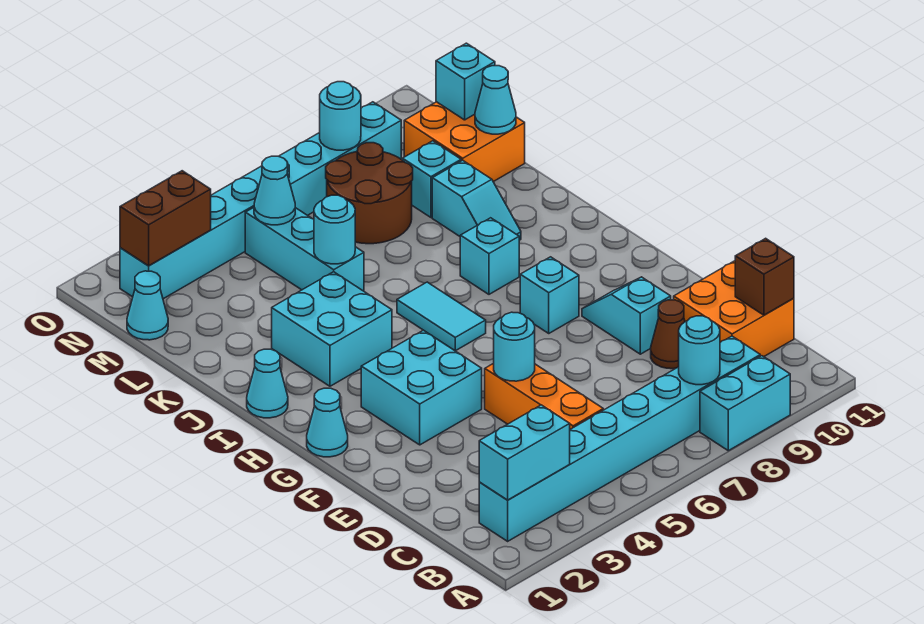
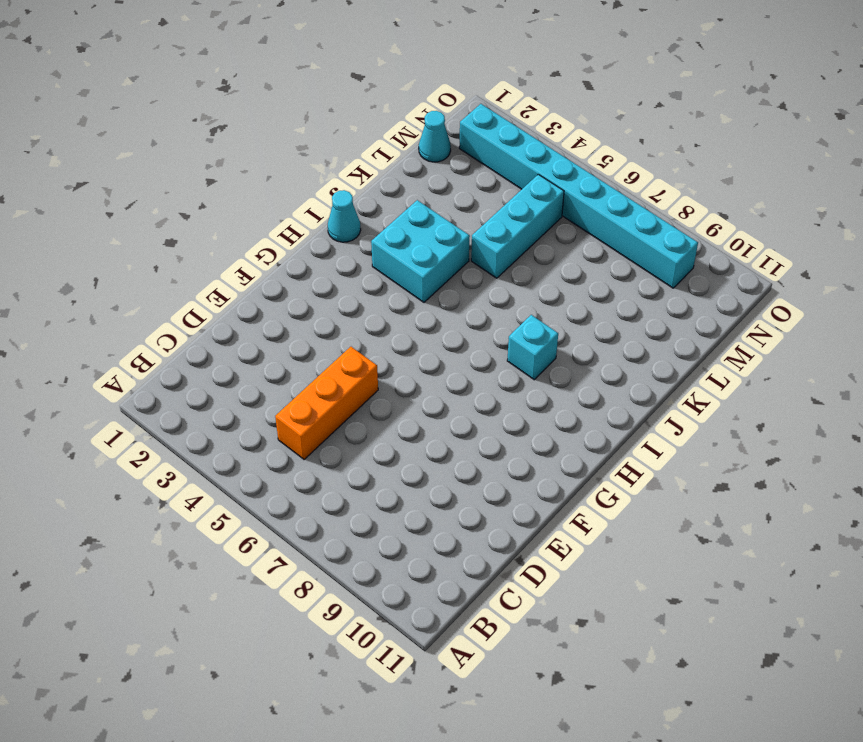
none -> cyan brick A8:A9 level 1
none -> cyan brick B2:B9 level 1
none -> orange brick C10:D11 level 1
none -> brown cone D9 level 1

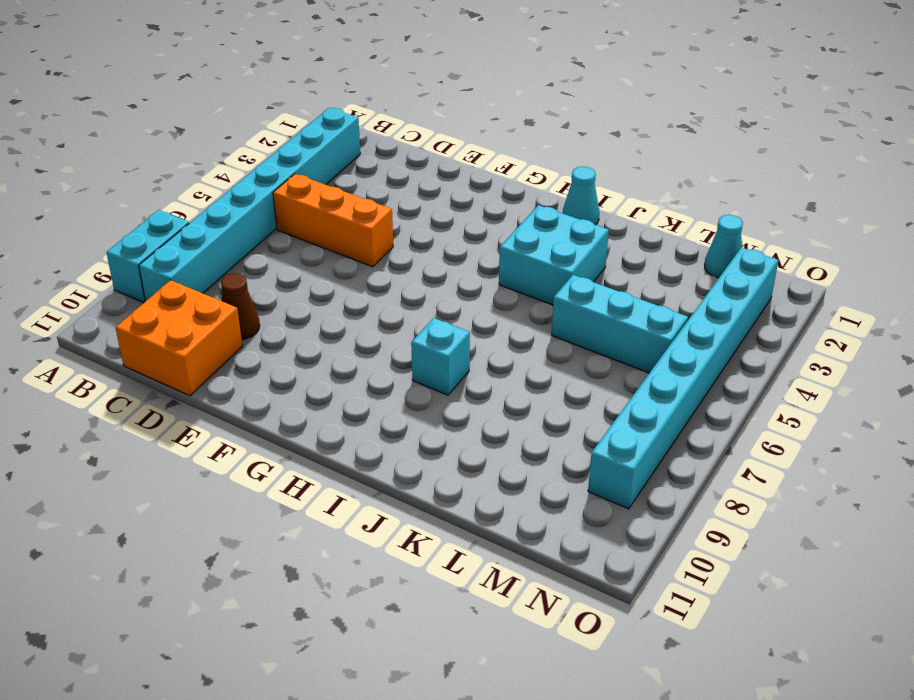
none -> cyan slope E9:F9 level 1 top E
none -> cyan brick F3:G4 level 1
none -> cyan cone G1 level 1
none -> cyan brick G8 level 1

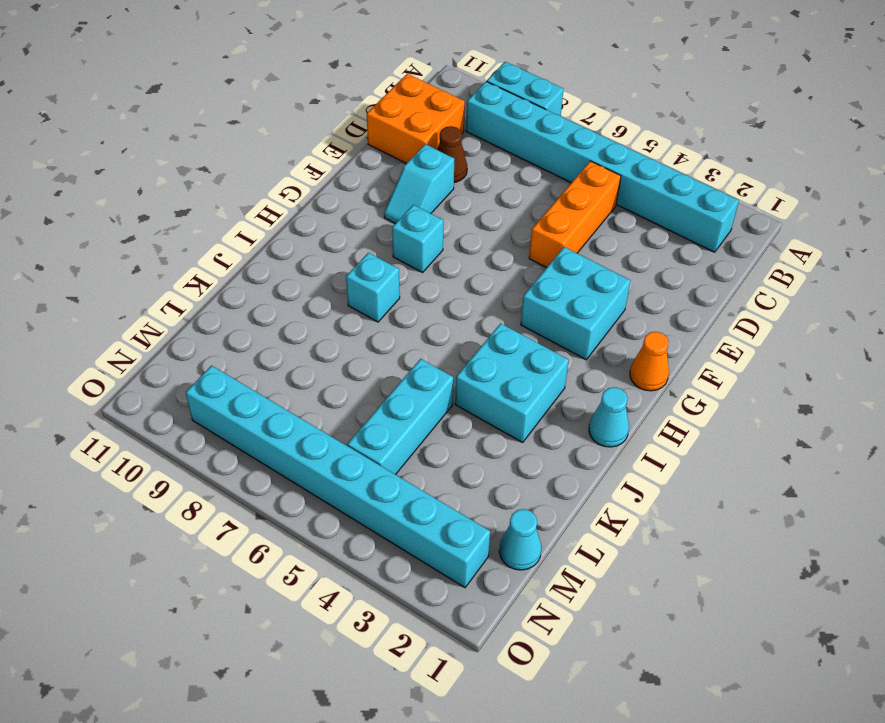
orange cone G1 level 1 -> cyan cone G1 level 1
none -> cyan tile H6:I6 level 1
none -> cyan slope J9:K9 level 1 top K
none -> brown round brick L7:M8 level 1
none -> cyan brick L9 level 1

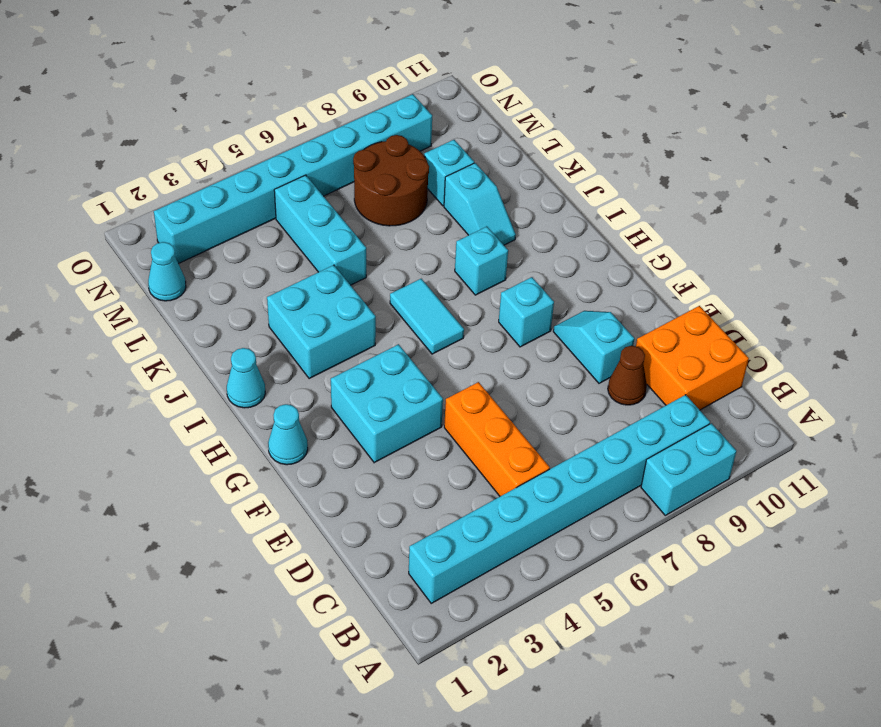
none -> orange brick L10:M11 level 1
none -> cyan brick B2:B3 level 2
none -> cyan round brick B8 level 2
none -> brown brick C11 level 2

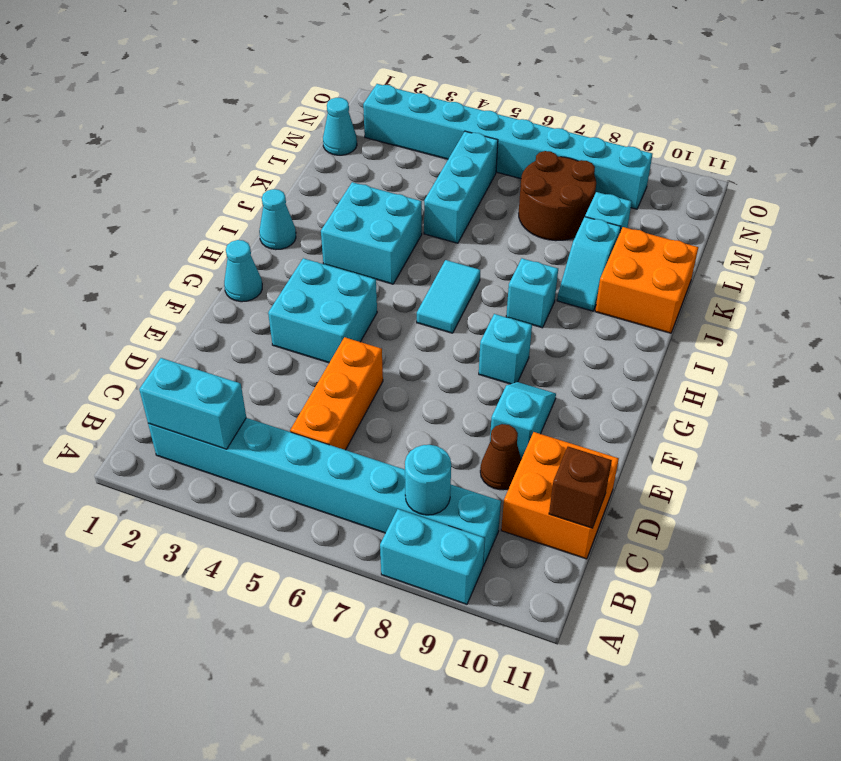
orange brick J10:K11 level 1 -> orange brick L10:M11 level 1
none -> cyan round brick E5 level 2
none -> cyan round brick K5 level 2
none -> cyan cone L11 level 2
none -> cyan cone M5 level 2

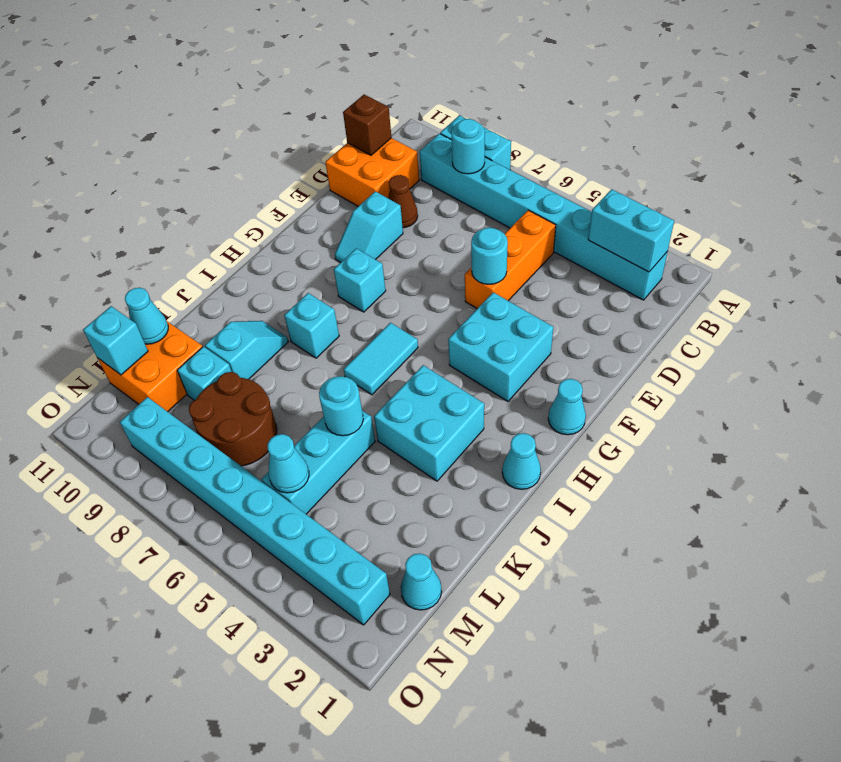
none -> brown brick N2:N3 level 2
none -> cyan round brick N8 level 2

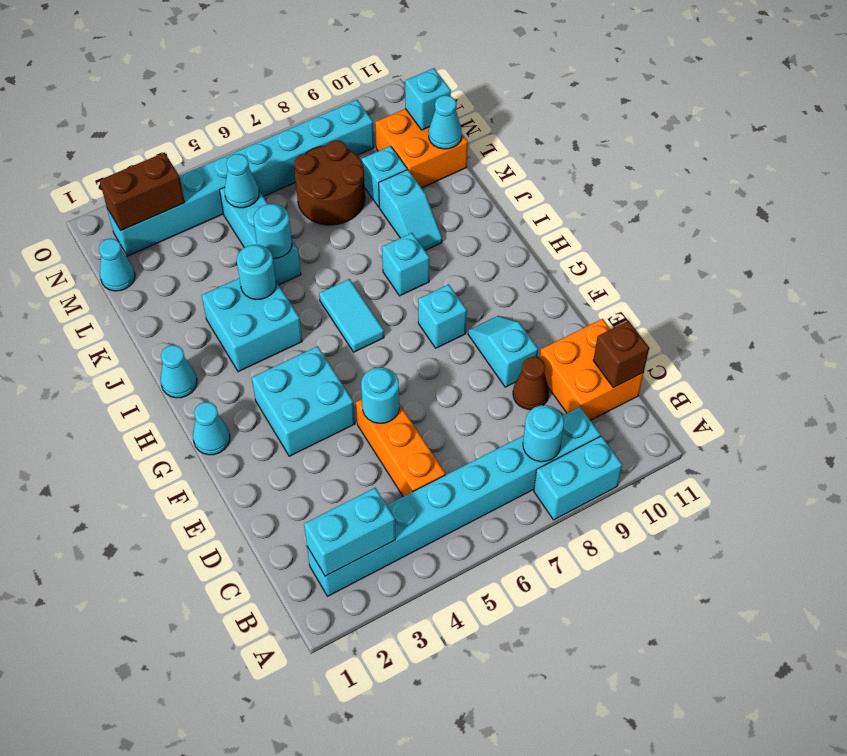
cyan round brick J4 level 2 -> cyan round brick N8 level 2

